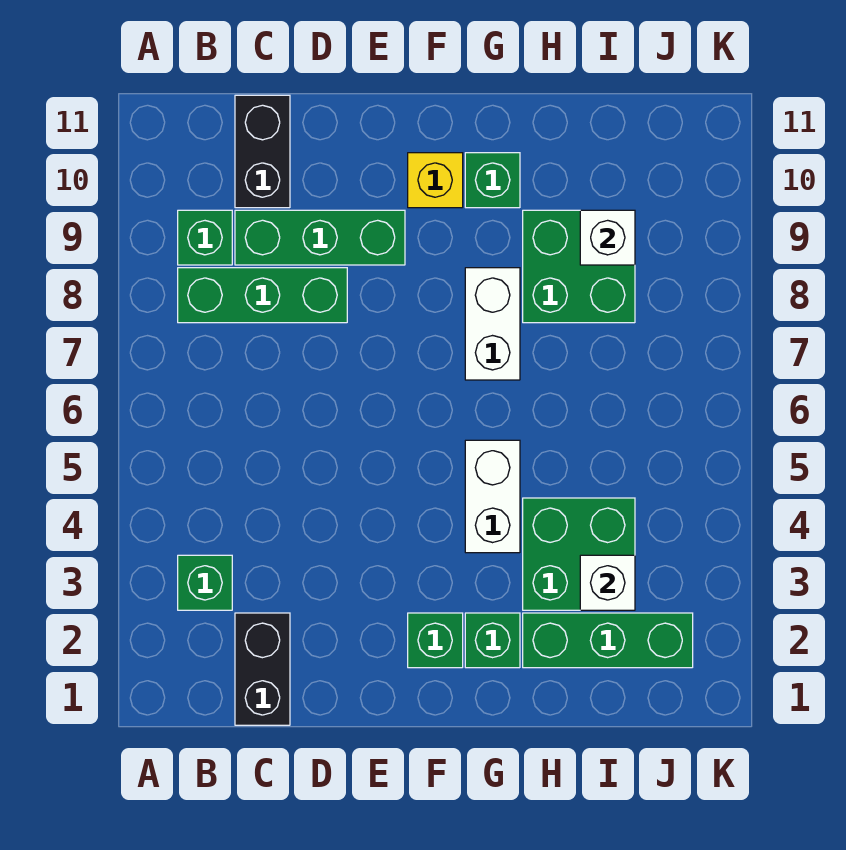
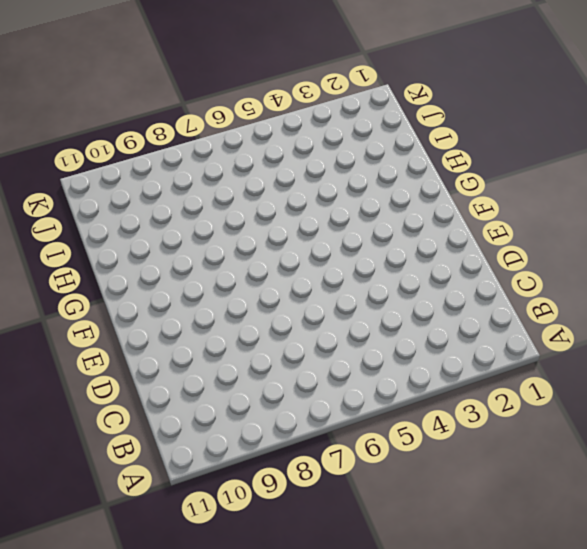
none -> green brick B3 level 1
none -> green brick B8:D8 level 1
none -> green brick B9 level 1

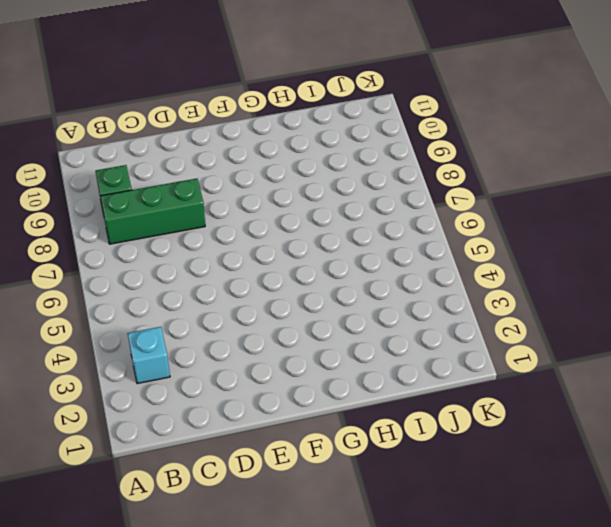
cyan brick B3 level 1 -> green brick B3 level 1
none -> black brick C1:C2 level 1
none -> green brick C9:E9 level 1
none -> black brick C10:C11 level 1

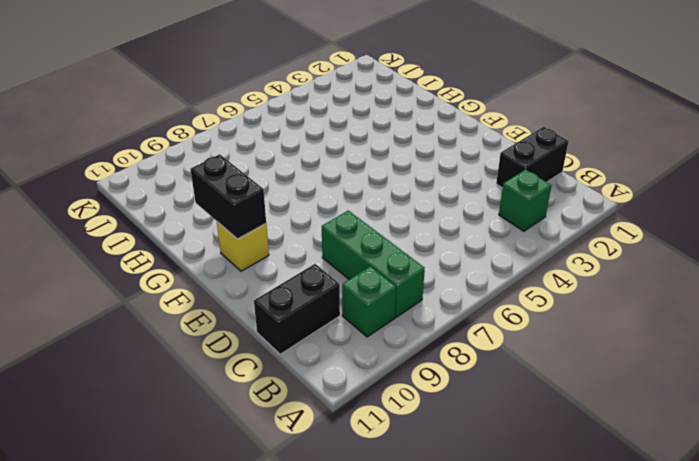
black brick F10:G10 level 2 -> none
none -> green brick C9:E9 level 1
none -> green brick F2 level 1
none -> green brick G2 level 1

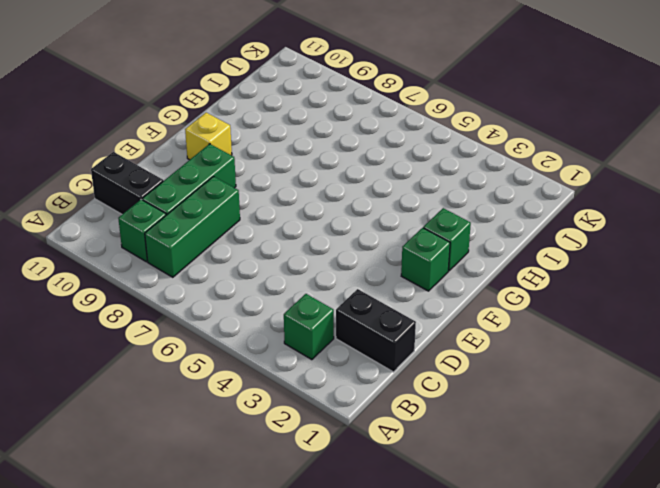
none -> white brick G4:G5 level 1
none -> white brick G7:G8 level 1
none -> green brick G10 level 1

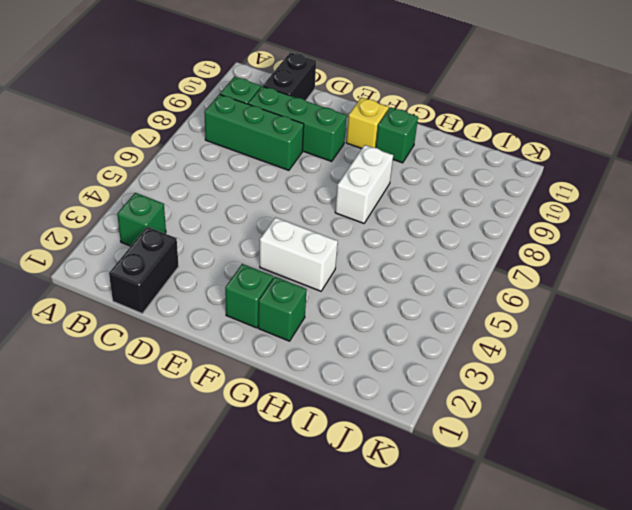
white brick F4:G4 level 1 -> white brick G4:G5 level 1
none -> green brick H2:J2 level 1
none -> green brick H3:I4 level 1
none -> green brick H8:I9 level 1

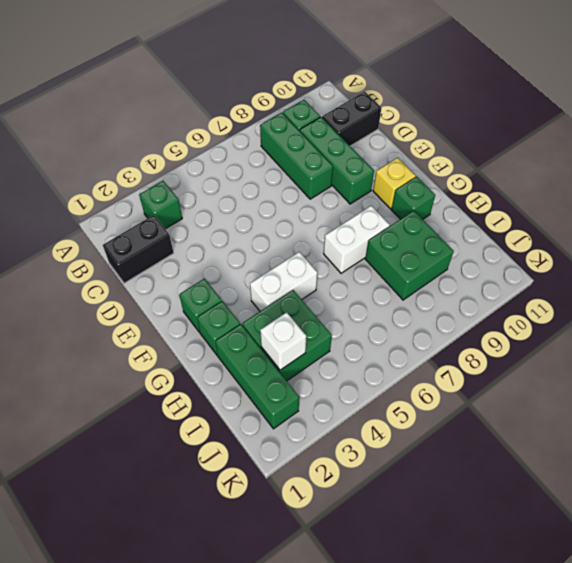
none -> white brick I9 level 2

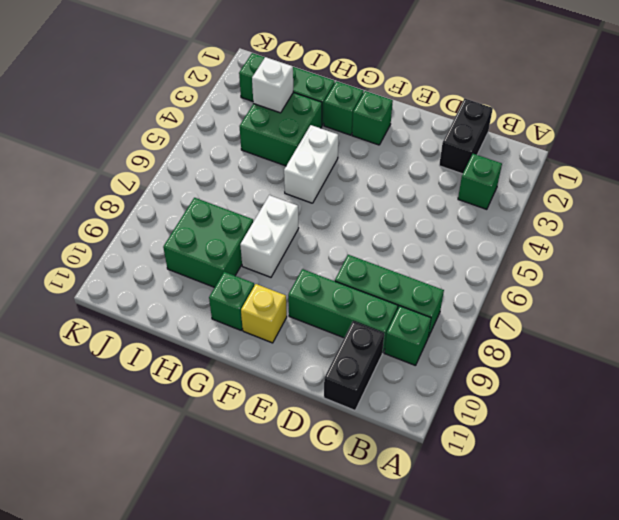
none -> white brick I9 level 2

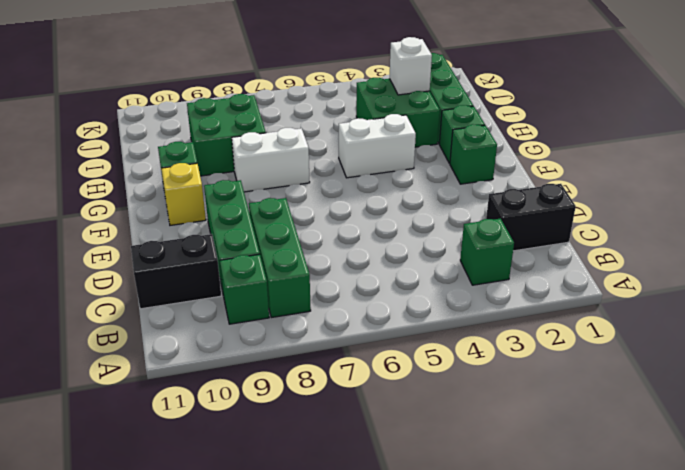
none -> white brick I9 level 2

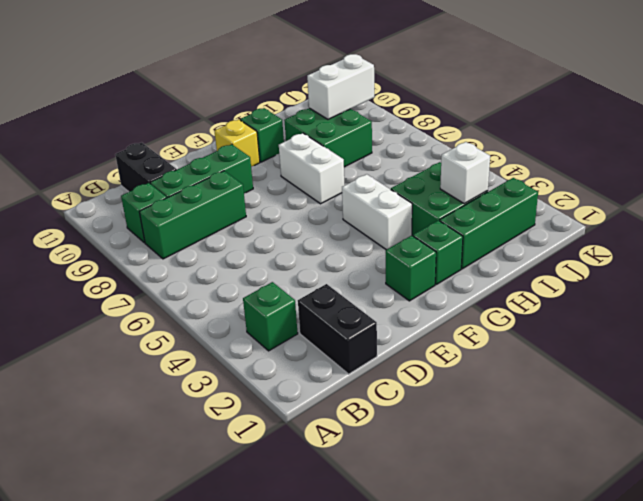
white brick I9:J9 level 2 -> white brick I9 level 2

